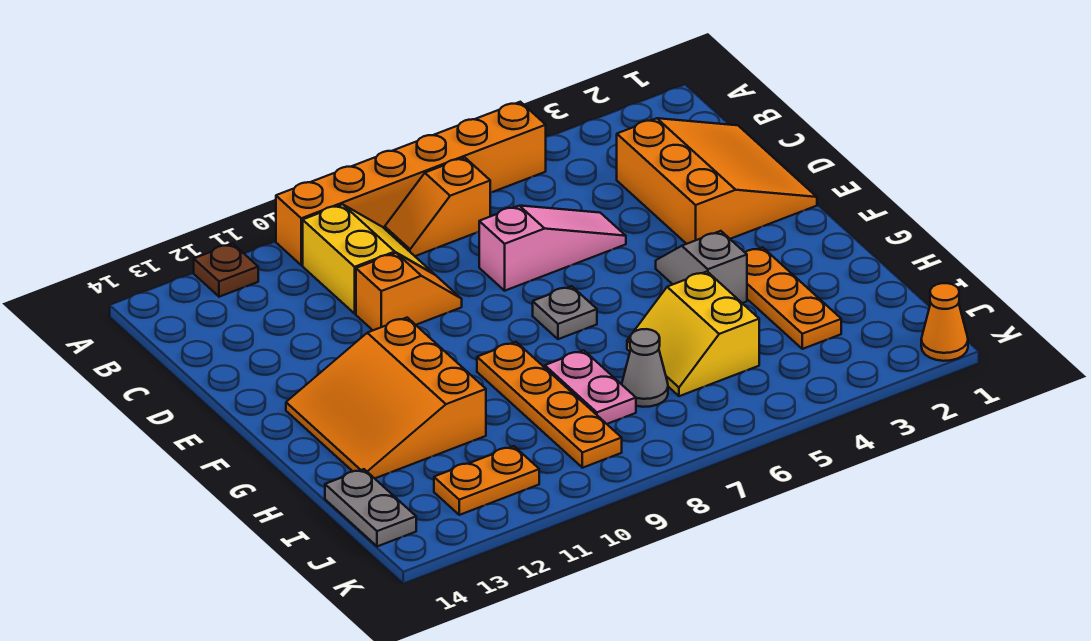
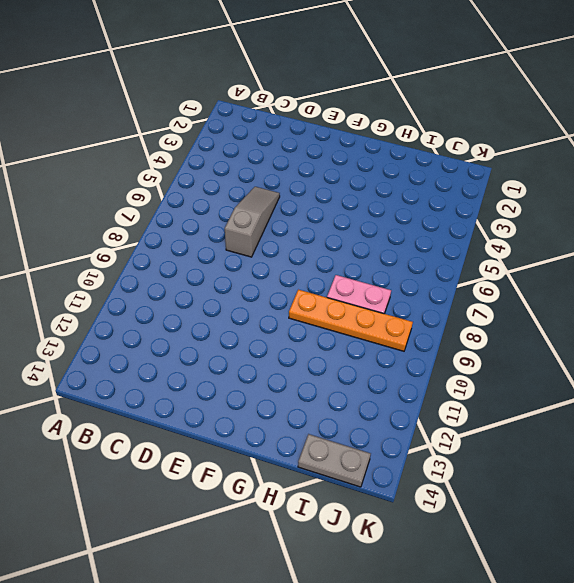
grey slope D5:D7 level 1 top 7 -> pink slope D5:D7 level 1 top 7
none -> orange brick A5:A10 level 1
none -> brown plate A12 level 1
none -> orange slope B7:B8 level 1 top 7

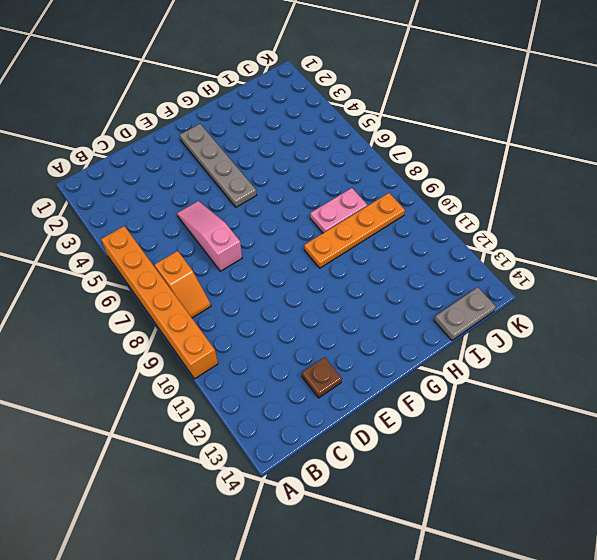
brown plate D13 level 1 -> brown plate A12 level 1
grey plate F2:F5 level 1 -> grey slope F4:G4 level 1 top G
none -> yellow slope B9:C10 level 1 top 10
none -> orange slope C1:E3 level 1 top 3
none -> orange slope D9:D10 level 1 top 10

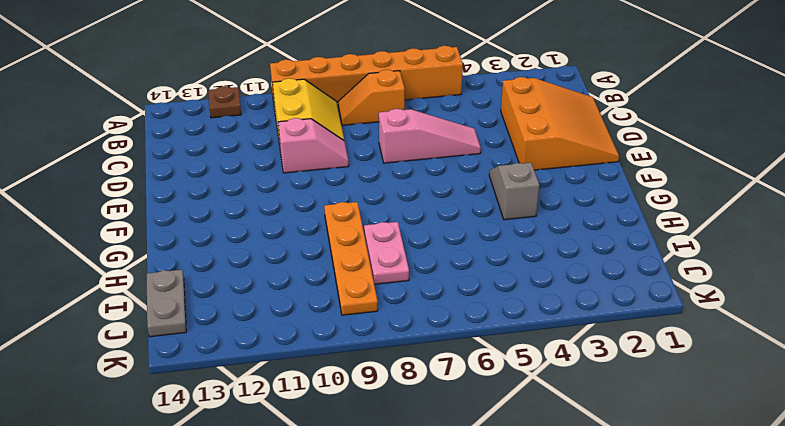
pink slope D9:D10 level 1 top 10 -> orange slope D9:D10 level 1 top 10
none -> grey plate F7 level 1
none -> orange slope F11:H13 level 1 top 11
none -> orange plate G3:I3 level 1

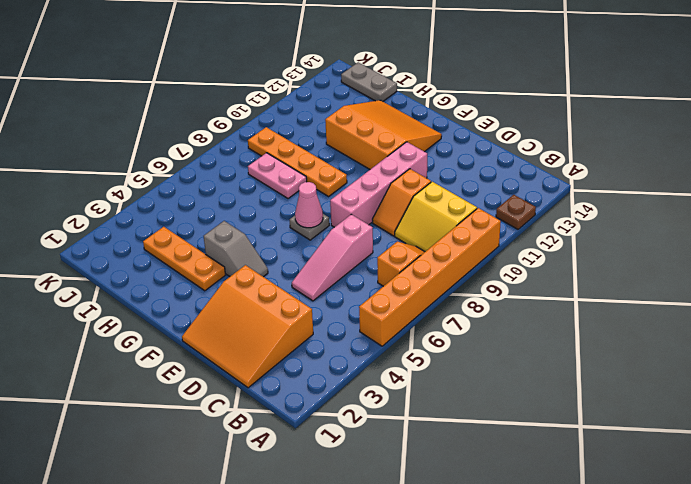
pink brick E8:E11 level 1 -> none
pink cone F7 level 2 -> none
none -> yellow slope H5:I6 level 1 top 5
none -> grey cone I7 level 1
none -> orange plate J11:J12 level 1

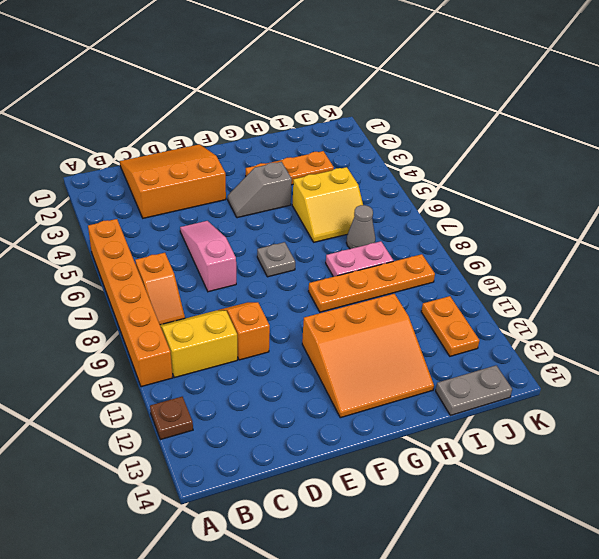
none -> orange cone K1 level 1

